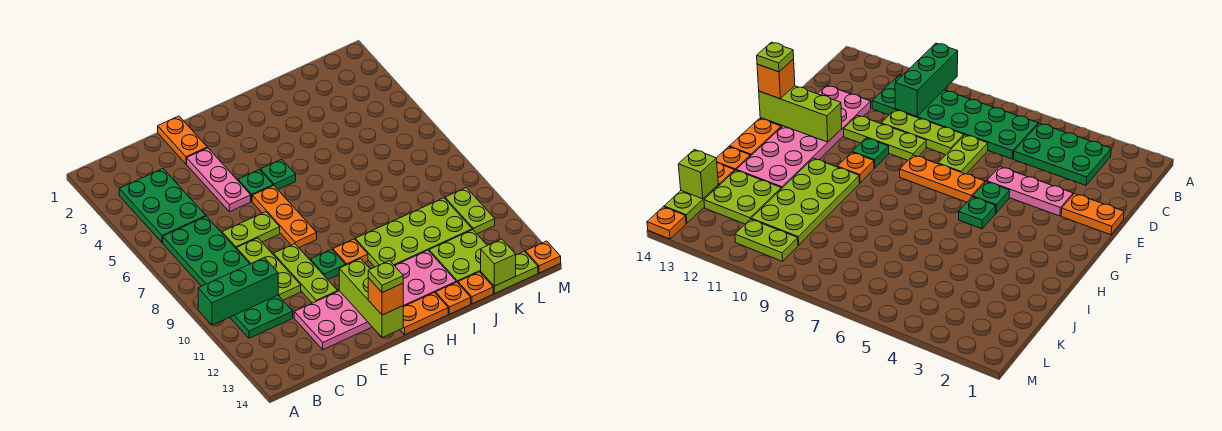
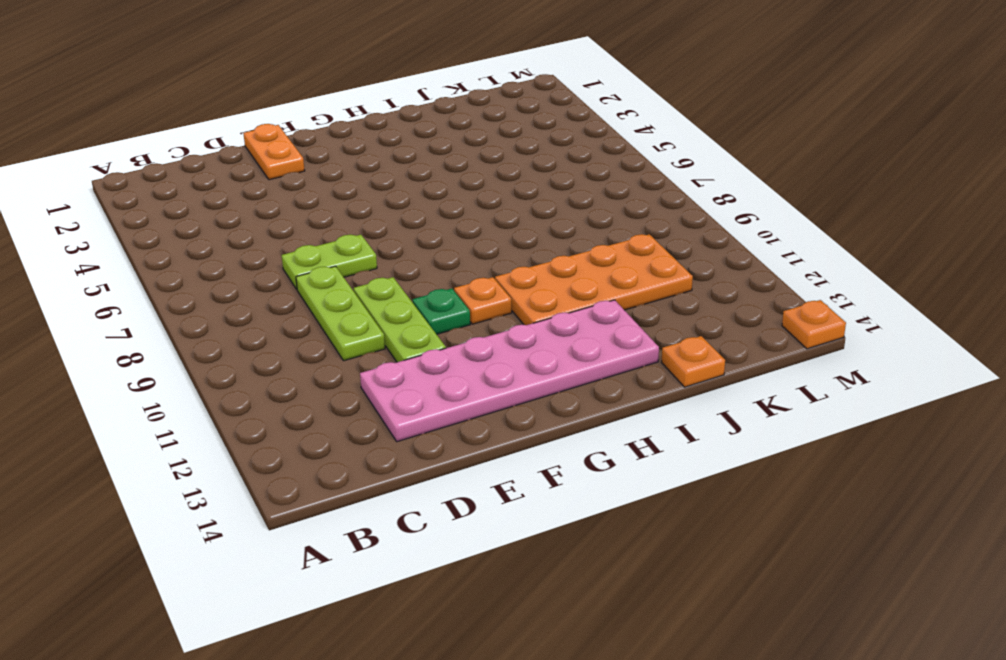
orange plate H10:K11 level 1 -> lime plate H10:K11 level 1
none -> green plate B3:C5 level 1
none -> green plate B6:C11 level 1
none -> pink plate E3:E5 level 1

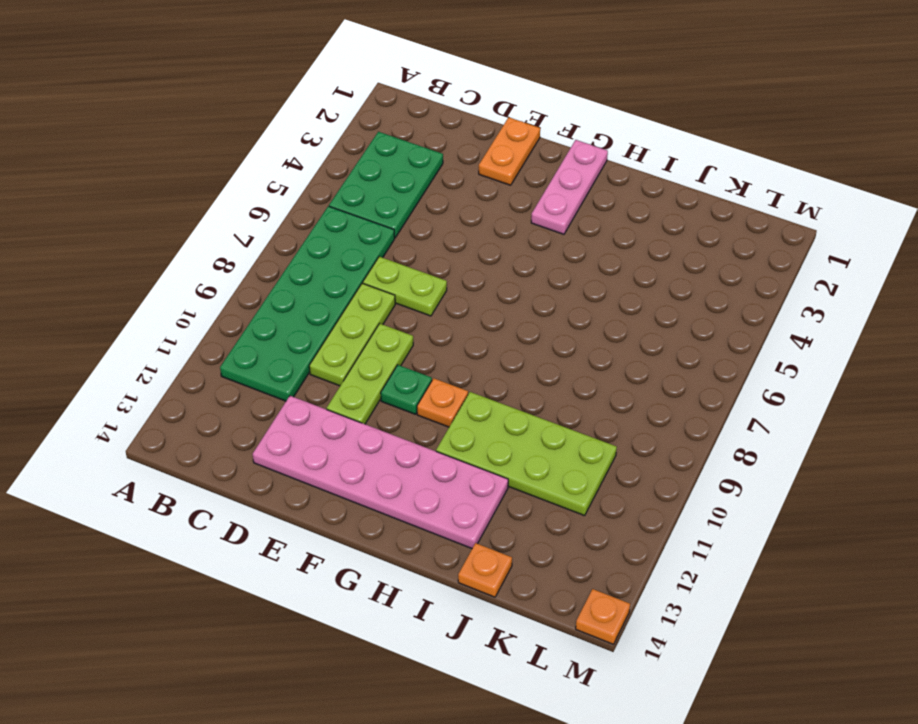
pink plate G1:G3 level 1 -> pink plate E3:E5 level 1
none -> green plate F5 level 1
none -> orange plate F6:F8 level 1
none -> green plate G5 level 1

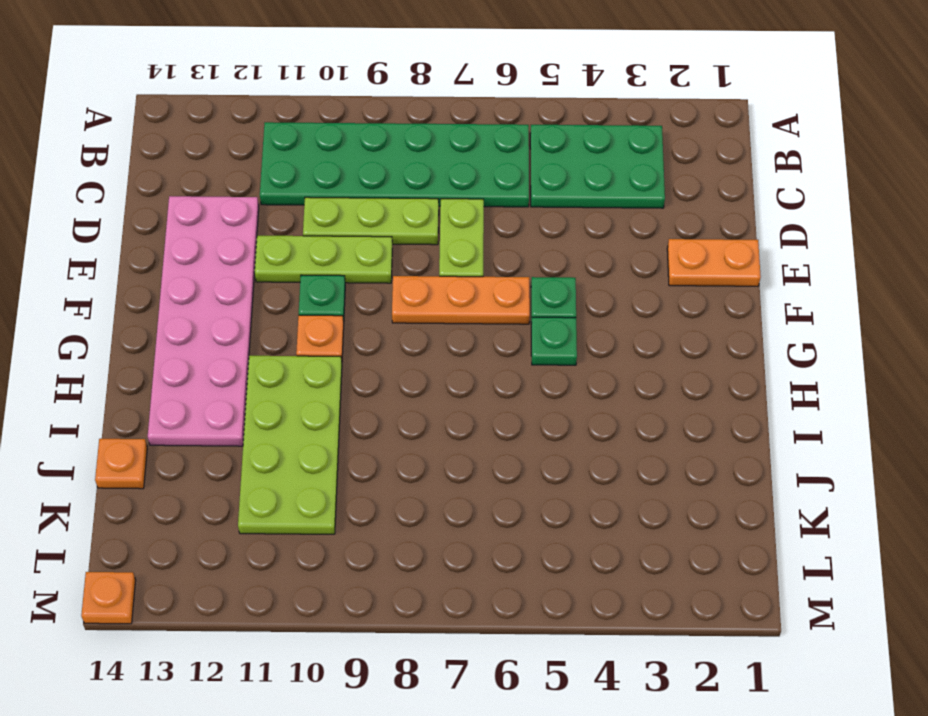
none -> pink plate E3:E5 level 1
none -> orange plate G14:H14 level 1
none -> orange plate I14 level 1

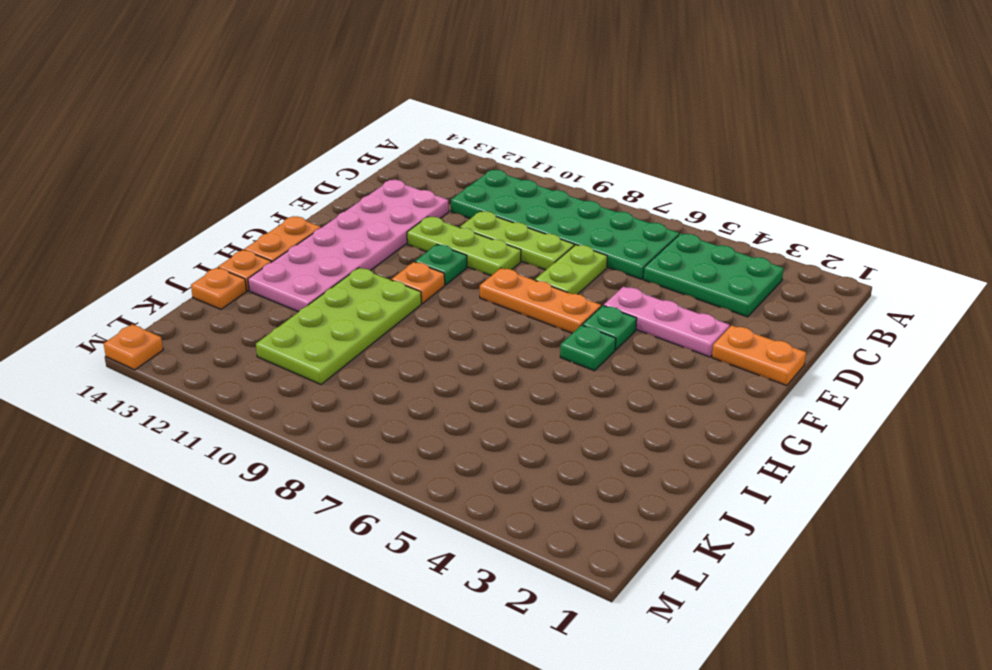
none -> lime plate J12:K13 level 1
none -> lime plate K14:L14 level 1
none -> lime plate L10:L11 level 1

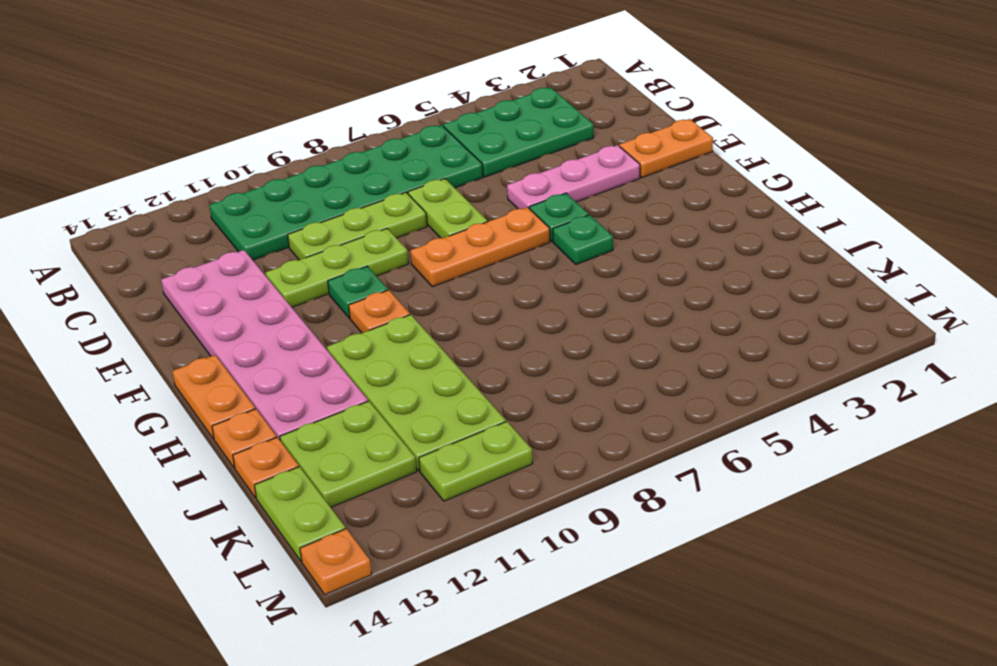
none -> green brick A10:C10 level 2
none -> lime brick F12:F14 level 2
none -> lime brick K14 level 2

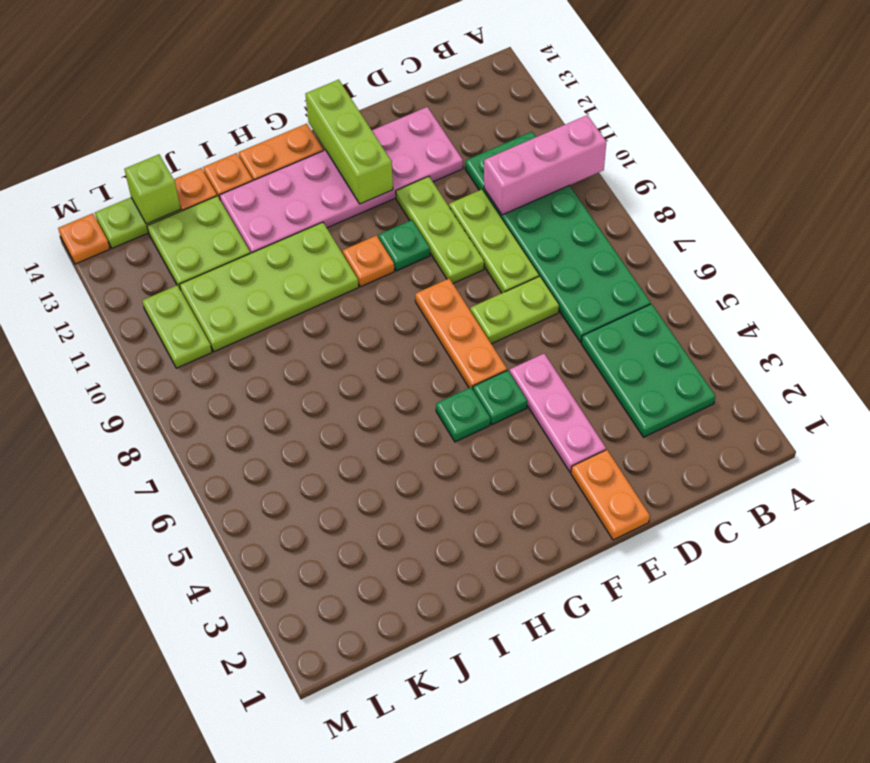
pink brick A10:C10 level 2 -> green brick A10:C10 level 2
none -> orange brick F14 level 3
none -> lime plate F14 level 4

